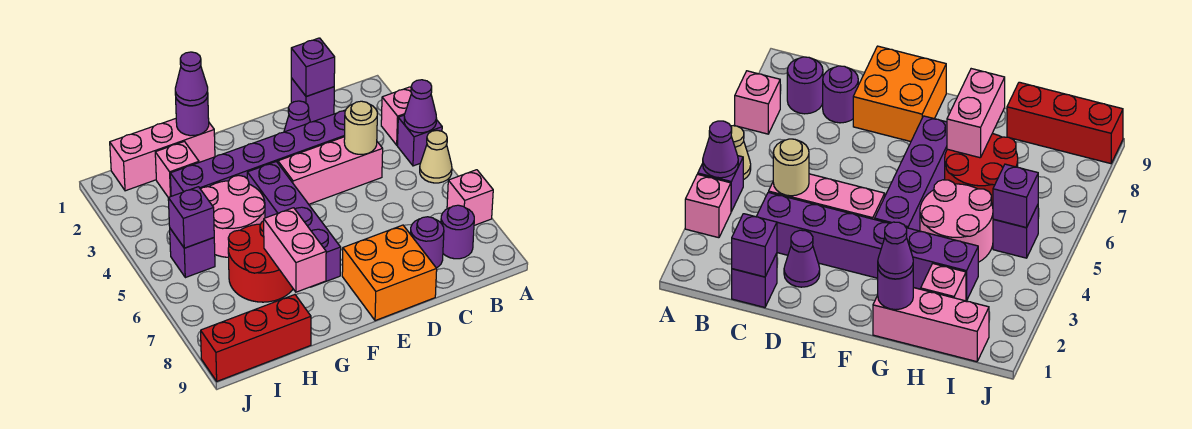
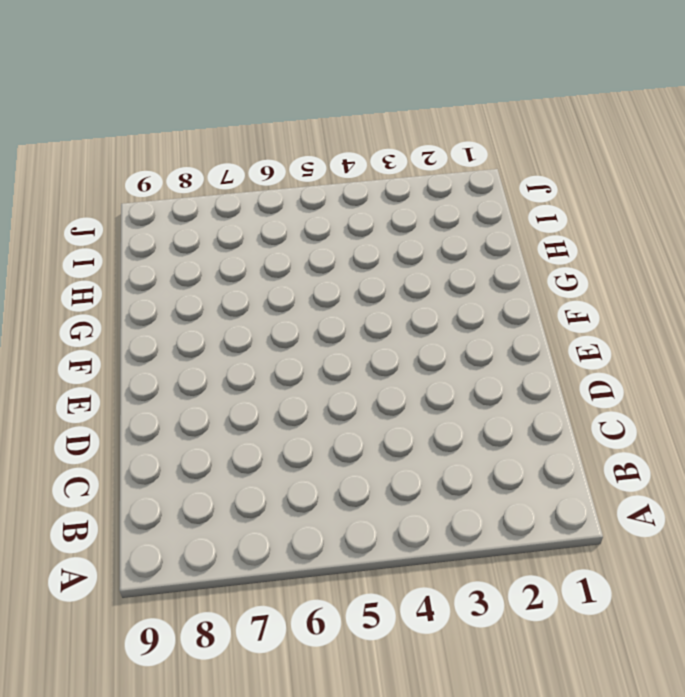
none -> pink brick A3 level 1
none -> purple brick A4 level 1
none -> tan cone A5 level 1

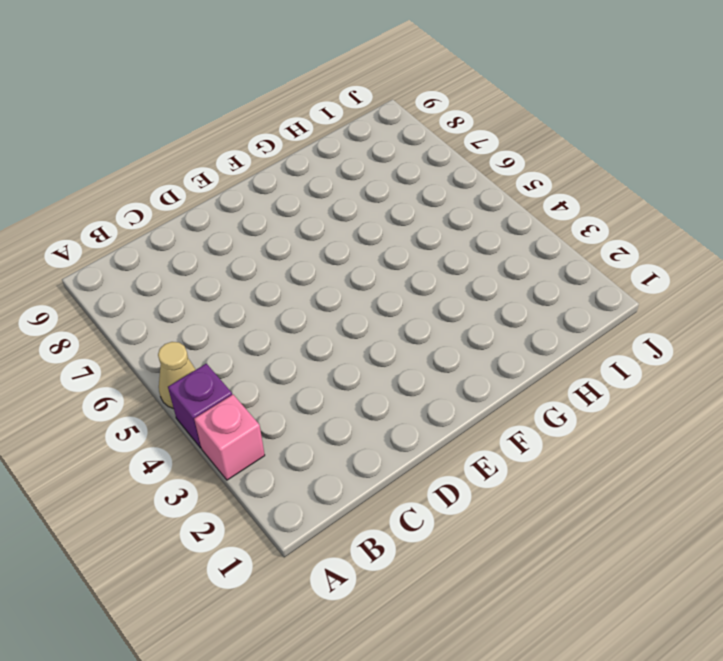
none -> pink brick A7 level 1
none -> purple round brick B8 level 1
none -> purple brick C1 level 1

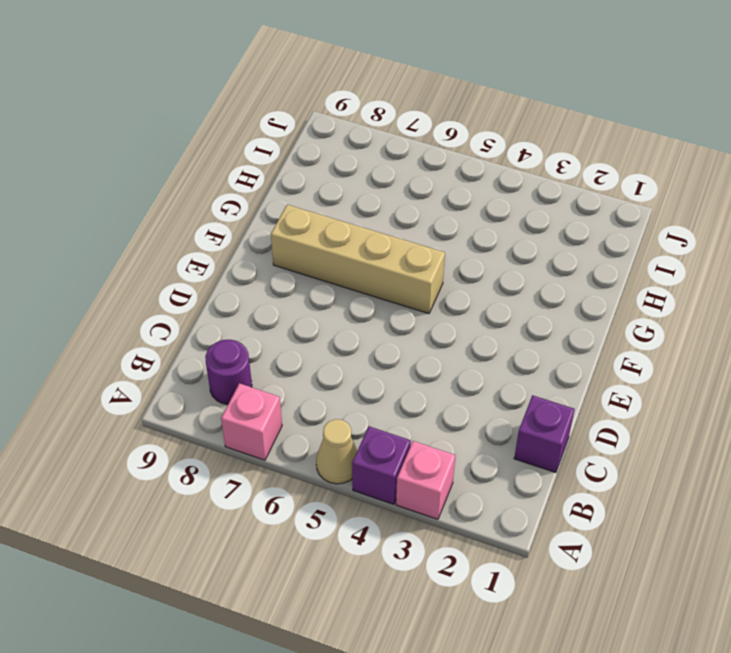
tan brick F5:F8 level 1 -> purple brick F4:F7 level 1
none -> purple brick C3:H3 level 1
none -> pink brick C4:E4 level 1
none -> purple round brick C8 level 1

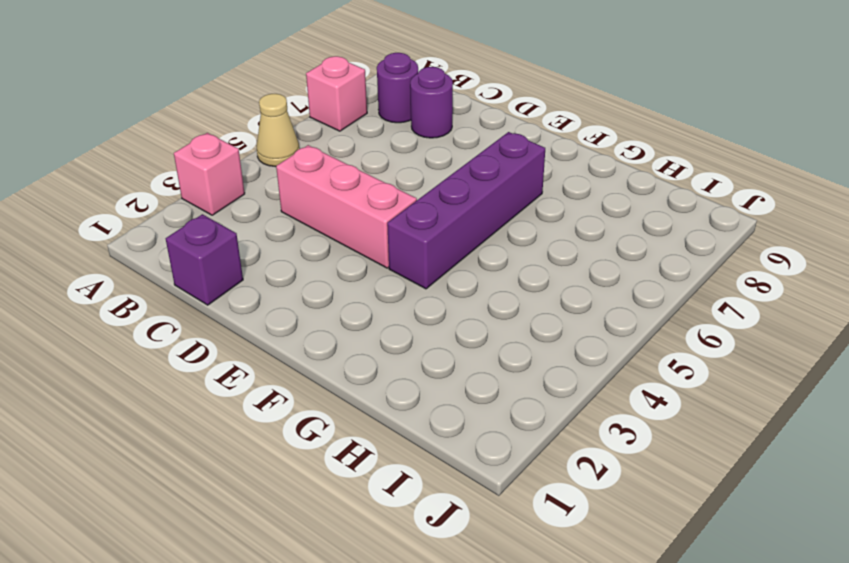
none -> purple brick A4 level 1
none -> purple brick C3:H3 level 1
none -> purple cone D2 level 1

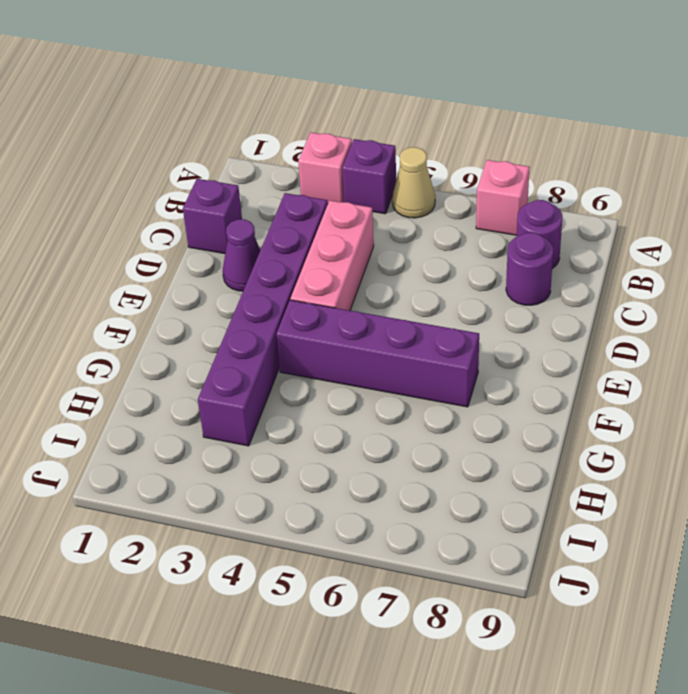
none -> orange brick D8:E9 level 1
none -> pink brick G1:I1 level 1
none -> pink round brick G4:H5 level 1

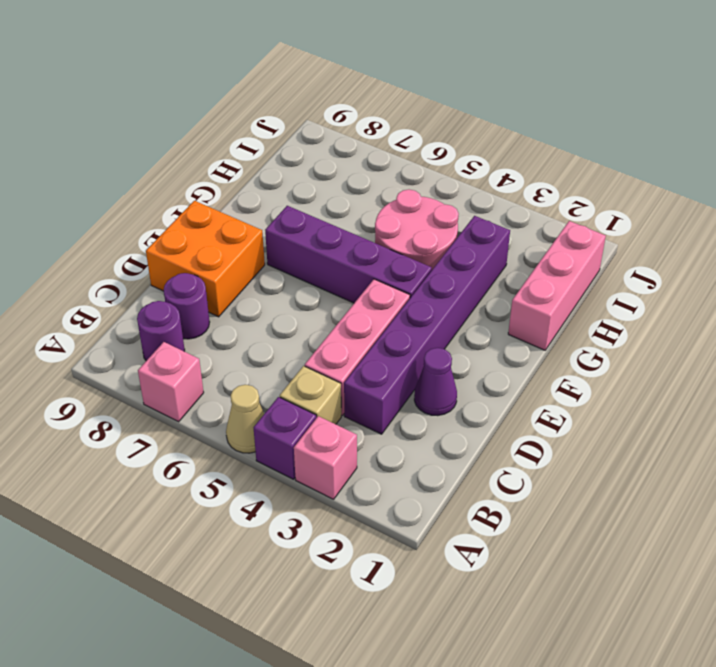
tan brick B4 level 1 -> none
none -> purple brick C1 level 1
none -> red round brick G6:H7 level 1
none -> pink brick H2 level 1

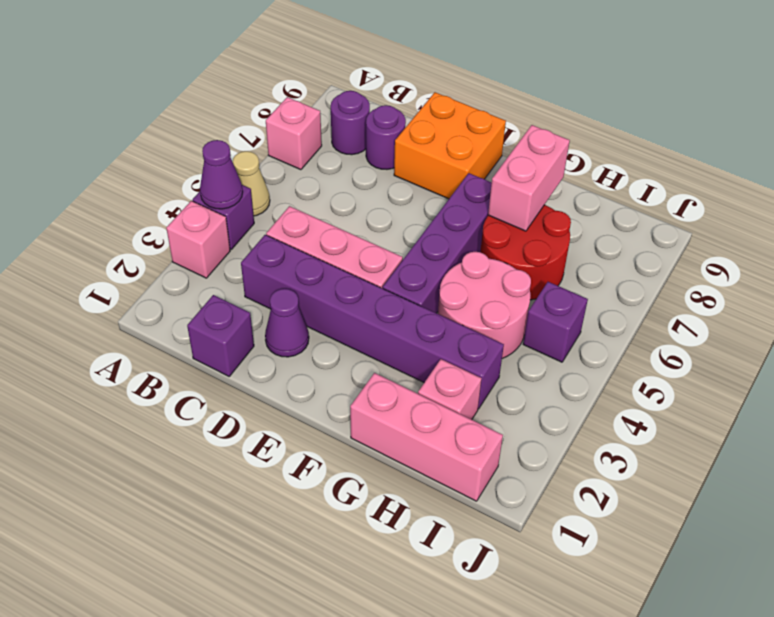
none -> red brick H9:J9 level 1
none -> purple brick C1 level 2
none -> tan round brick C4 level 2

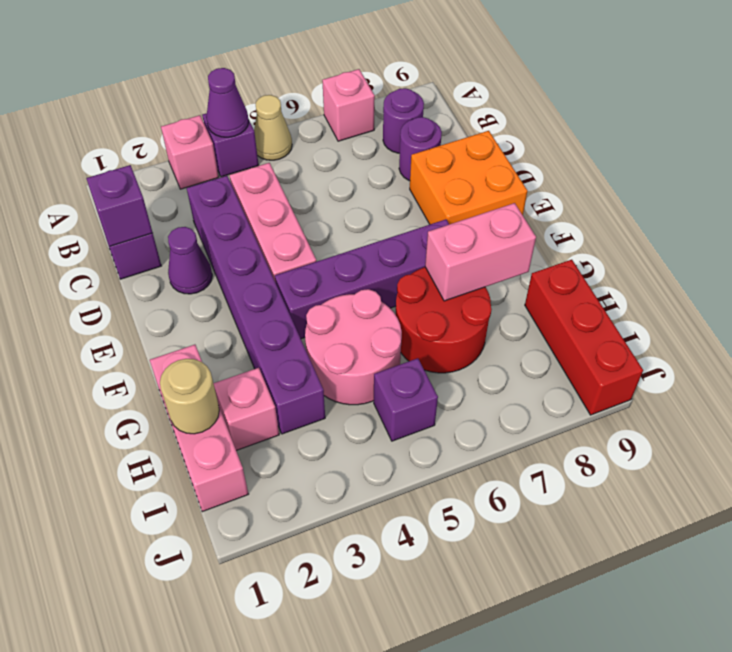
tan round brick H1 level 2 -> tan round brick C4 level 2
none -> purple round brick G1 level 2
none -> purple brick I5 level 2
none -> purple cone G1 level 3

